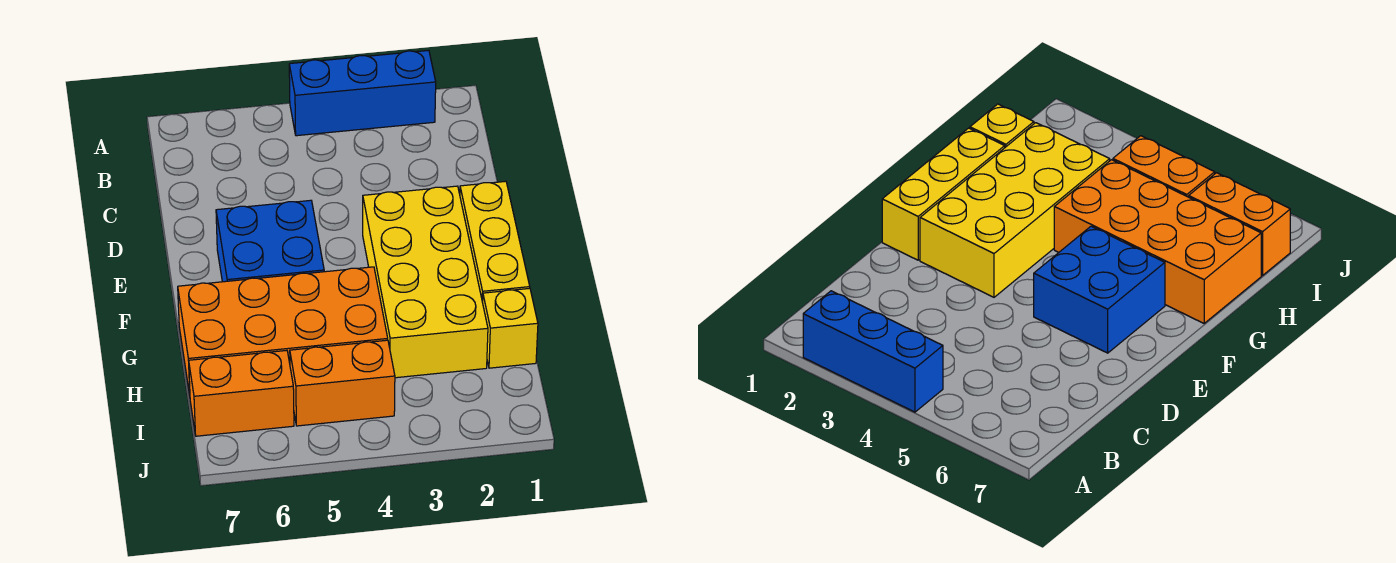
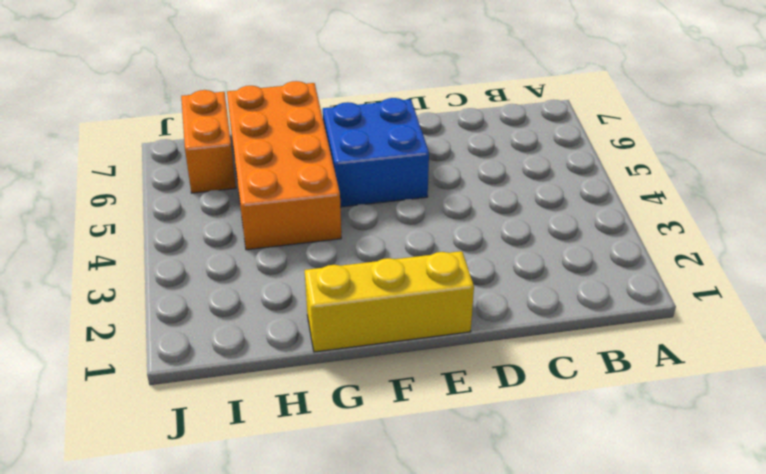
none -> blue brick A2:A4 level 1
none -> yellow brick E2:H3 level 1

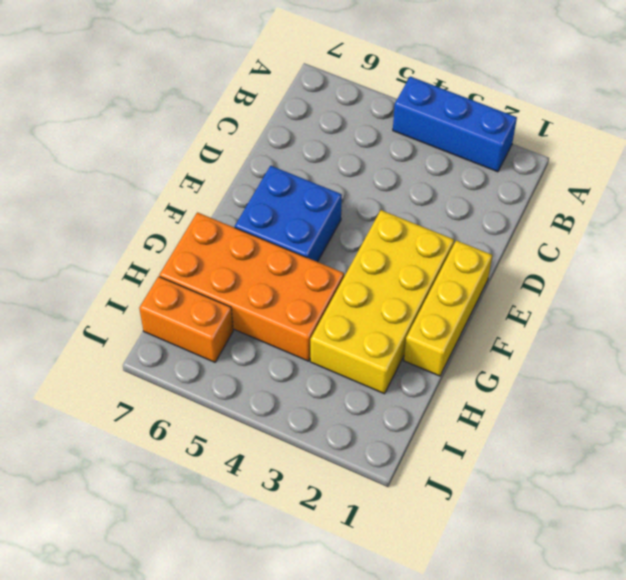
none -> yellow brick H1 level 1
none -> orange brick I4:I5 level 1

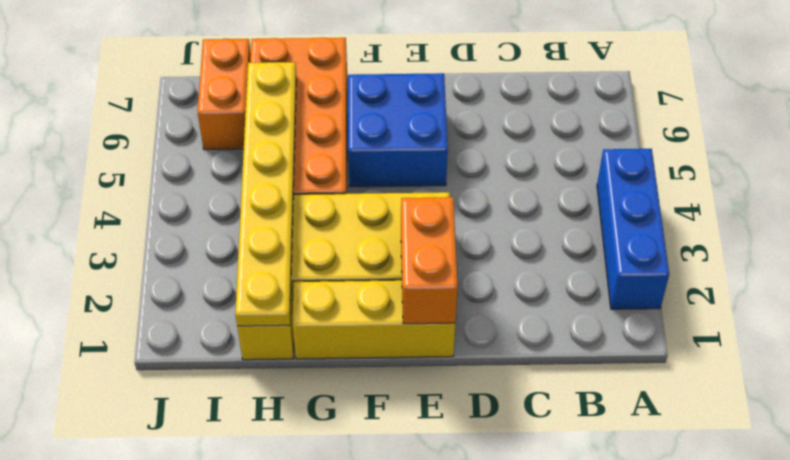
orange brick E1:E2 level 2 -> orange brick I4:I5 level 1
yellow plate H1:H6 level 2 -> none

